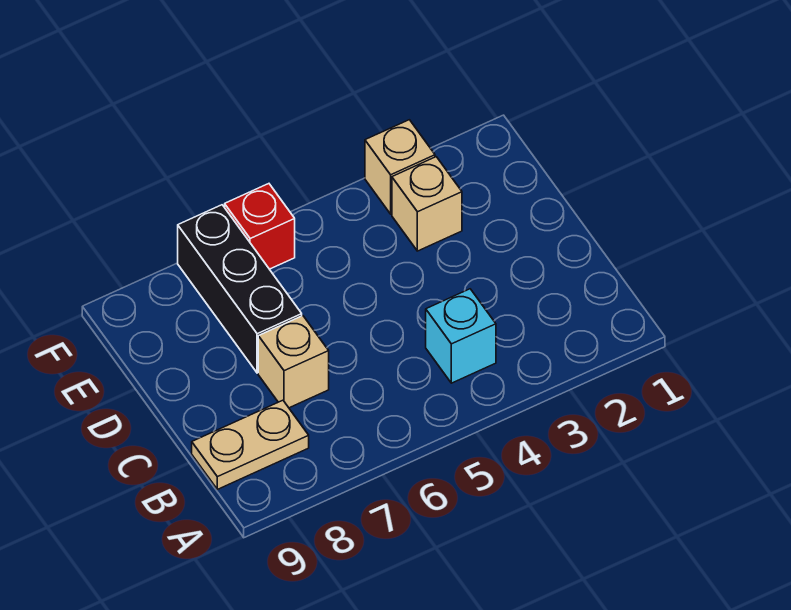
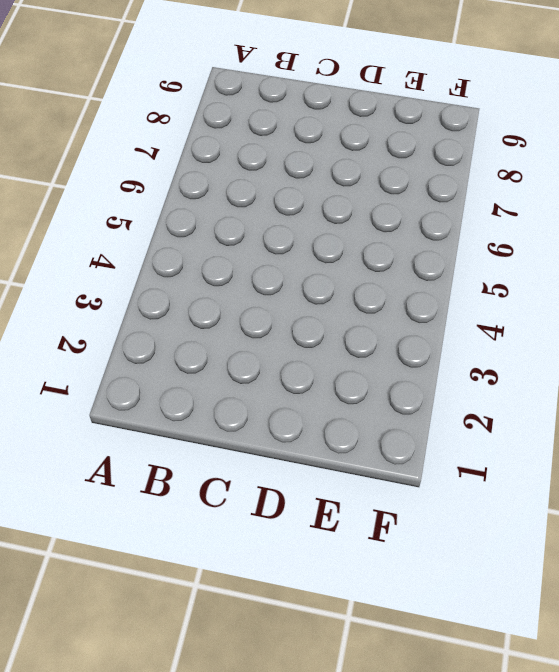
none -> cyan brick B4 level 1
none -> tan plate B8:B9 level 1

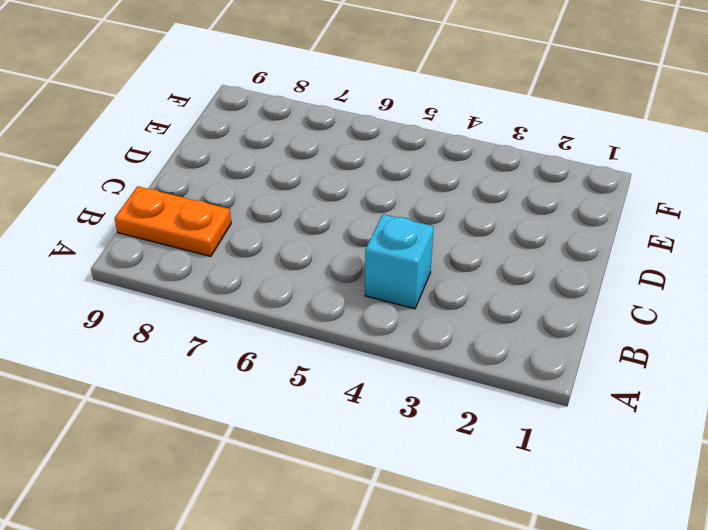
orange plate B8:B9 level 1 -> tan plate B8:B9 level 1
none -> tan brick C7 level 1
none -> black brick D7:F7 level 1

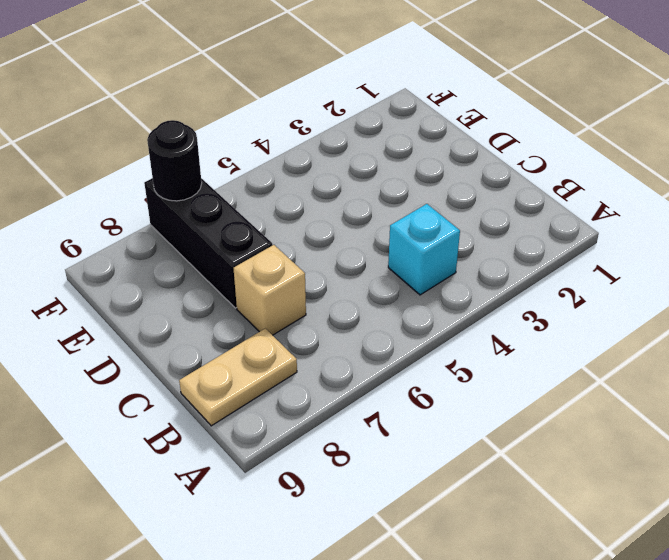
black round brick F7 level 2 -> none
none -> tan brick E3 level 1
none -> tan brick F3 level 1

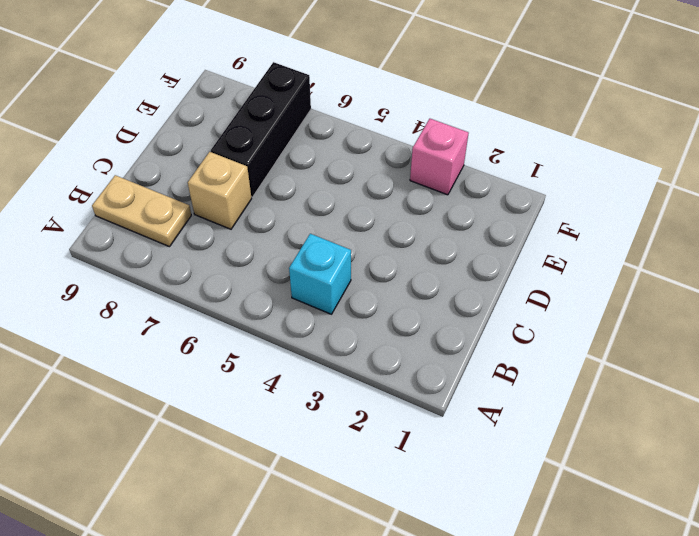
pink brick F3 level 1 -> tan brick F3 level 1
none -> tan brick E3 level 1
none -> red brick F6 level 1

